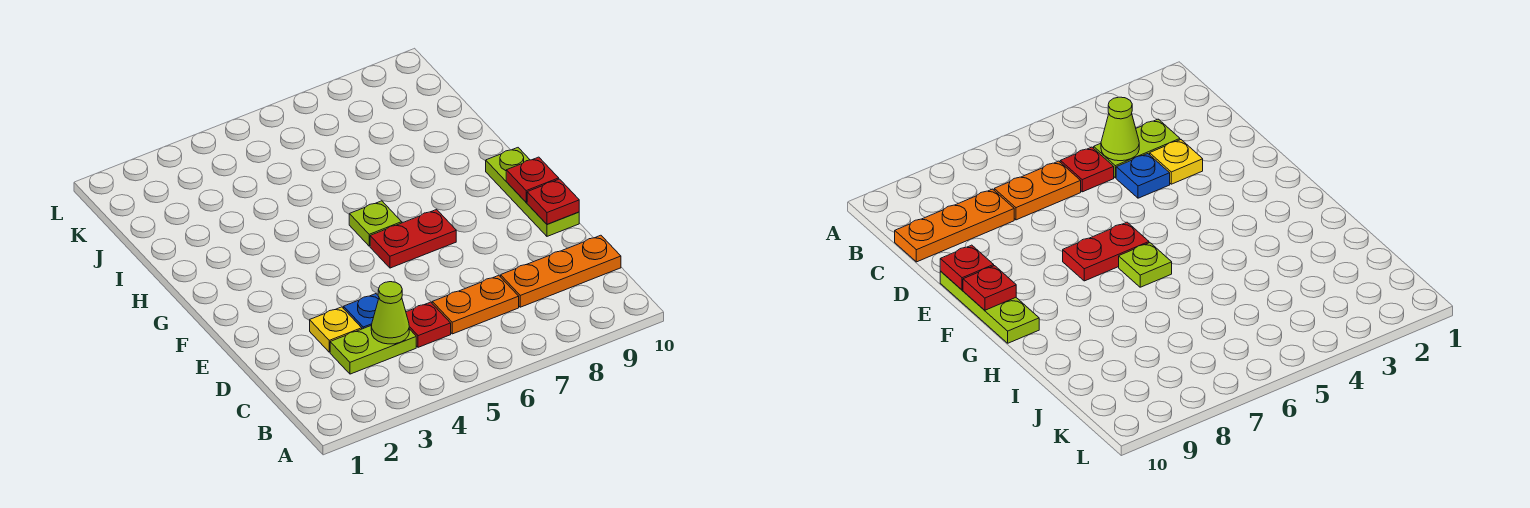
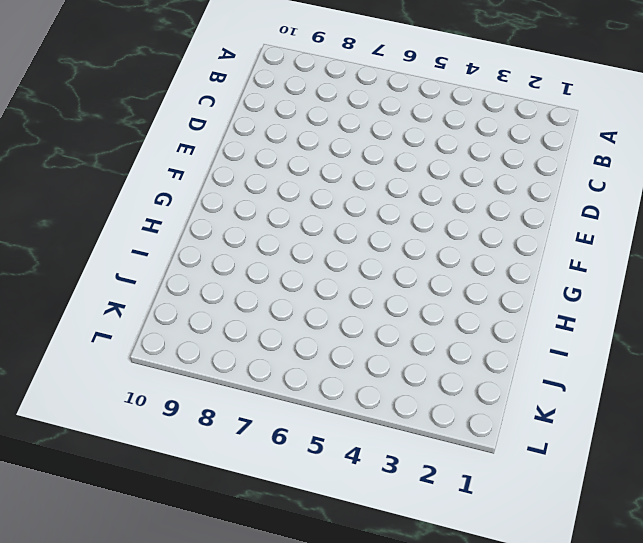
none -> lime plate C3:C4 level 1
none -> red plate C5 level 1
none -> orange plate C6:C7 level 1

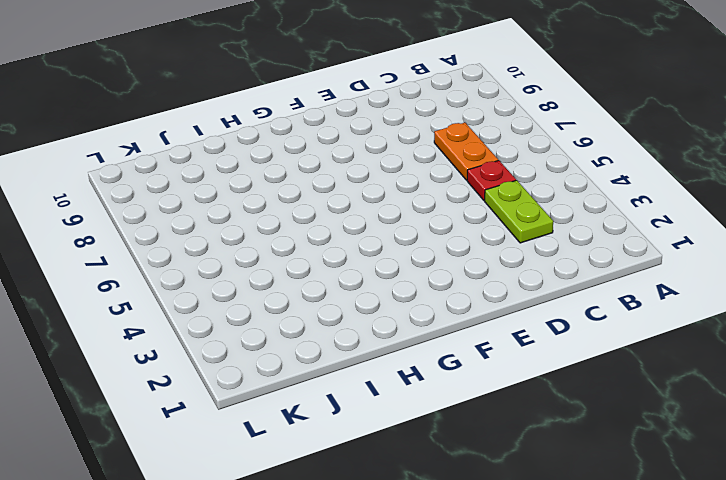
none -> orange plate C8:C10 level 1
none -> yellow plate D3 level 1
none -> blue plate D4 level 1

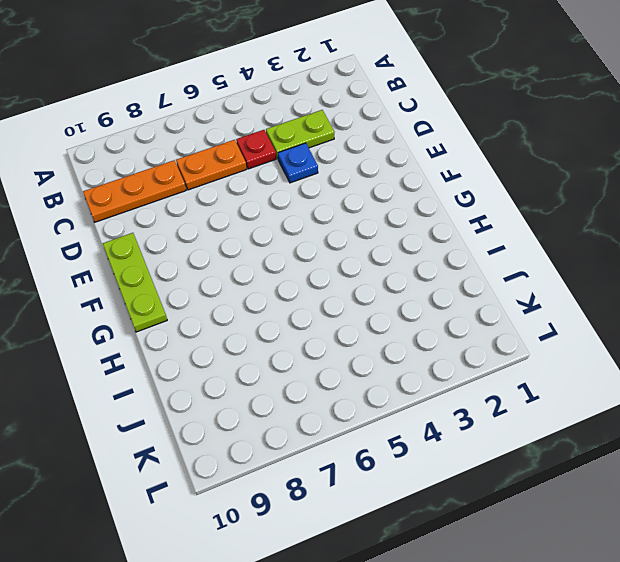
none -> yellow plate D3 level 1
none -> red plate F6:F7 level 1
none -> lime plate G6 level 1

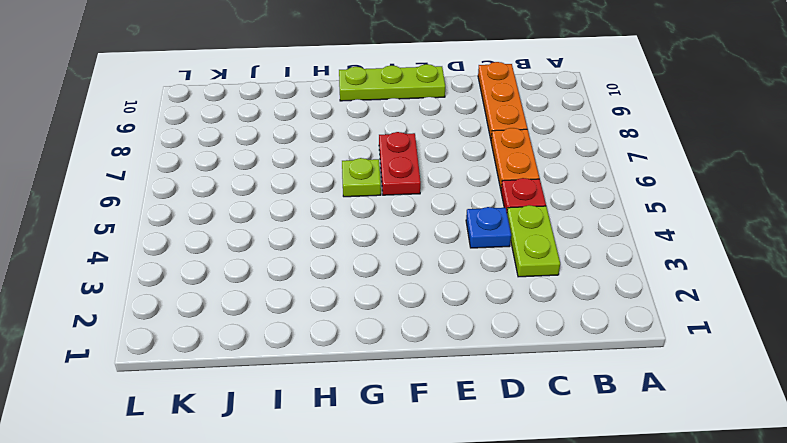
none -> yellow plate D3 level 1
none -> lime cone C4 level 2
none -> red plate E10 level 2

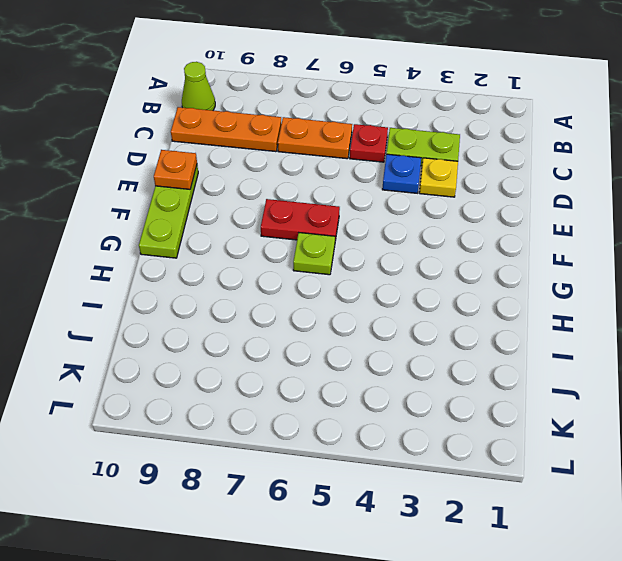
lime cone B10 level 1 -> lime cone C4 level 2
orange plate E10 level 2 -> red plate E10 level 2
none -> red plate F10 level 2

